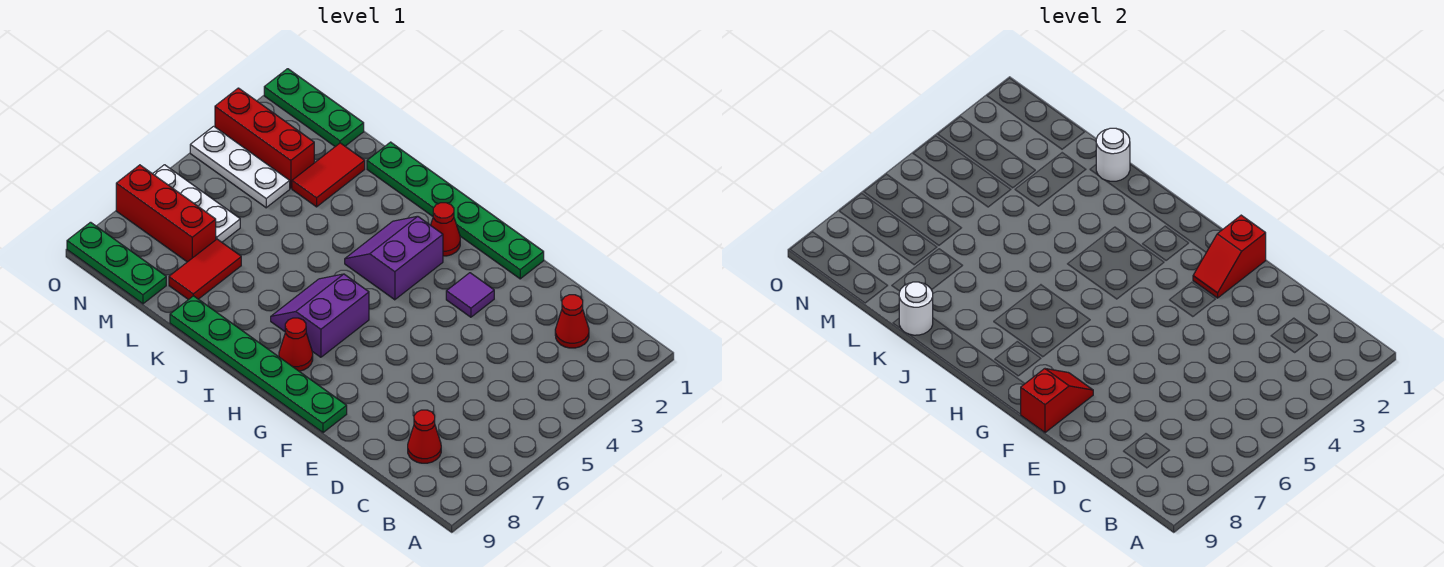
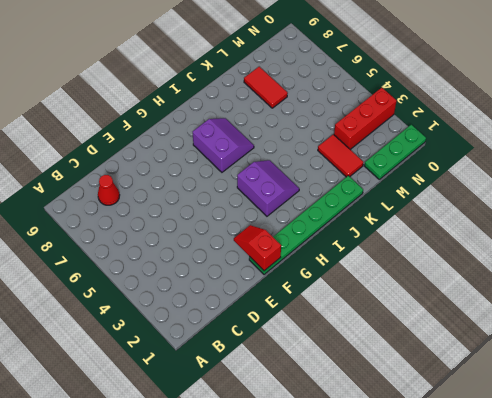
none -> red cone C2 level 1
none -> purple tile F3 level 1
none -> green plate F9:K9 level 1

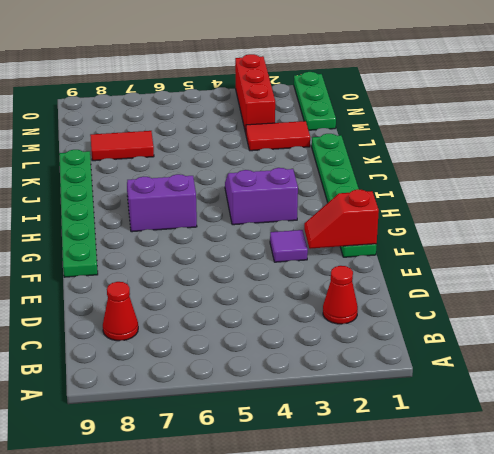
none -> red cone H2 level 1
none -> red cone H8 level 1
none -> white plate M4:O4 level 1

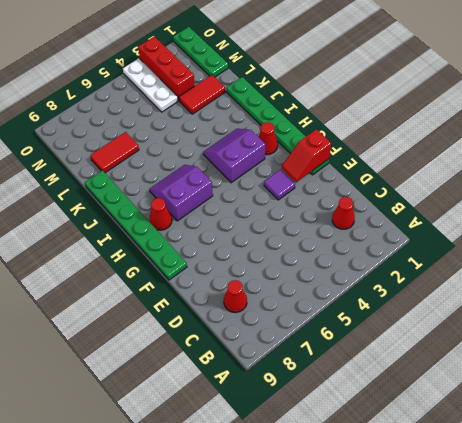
none -> white plate M6:O6 level 1
none -> red brick M7:O7 level 1
none -> green plate M9:O9 level 1

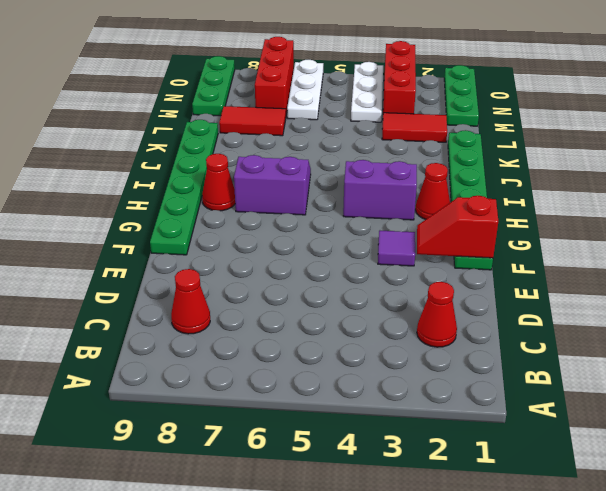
none -> red slope F8:F9 level 2 top 9
none -> white round brick K1 level 2
none -> white round brick K9 level 2

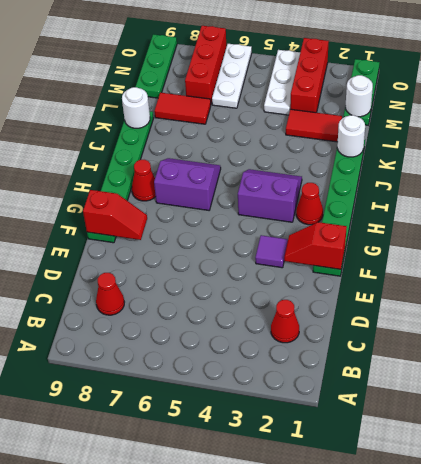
white round brick M1 level 2 -> none

